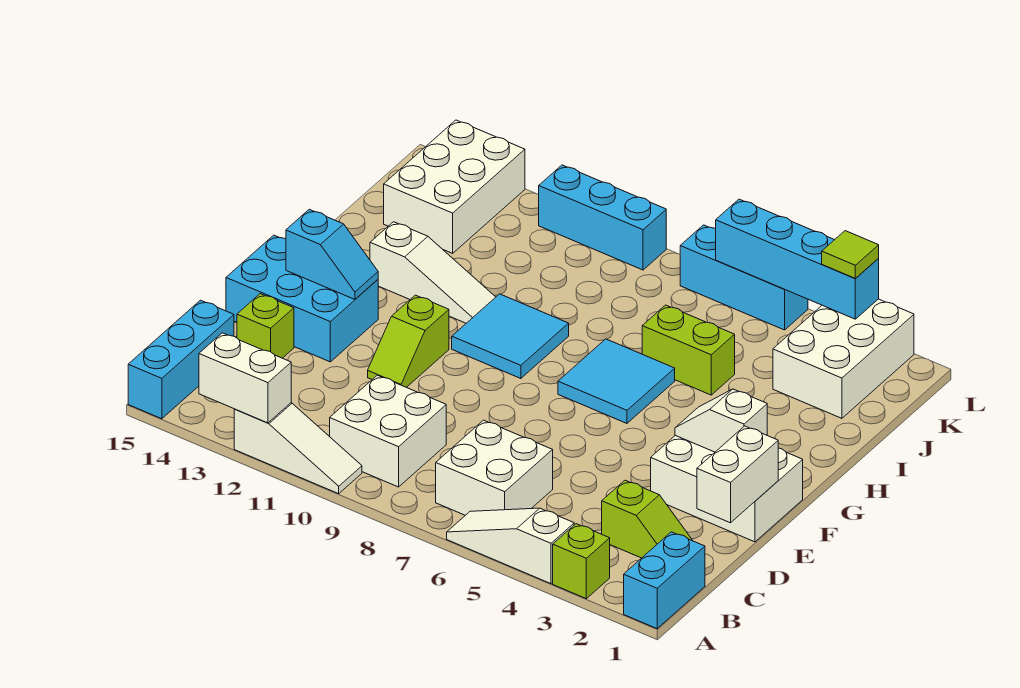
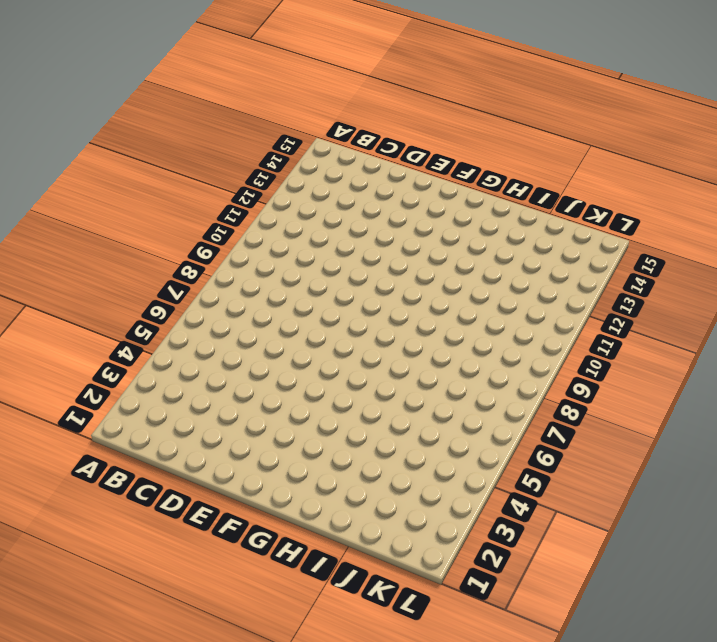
none -> cyan brick A1:B1 level 1
none -> lime brick A3 level 1
none -> white slope A4:A6 level 1 top 4

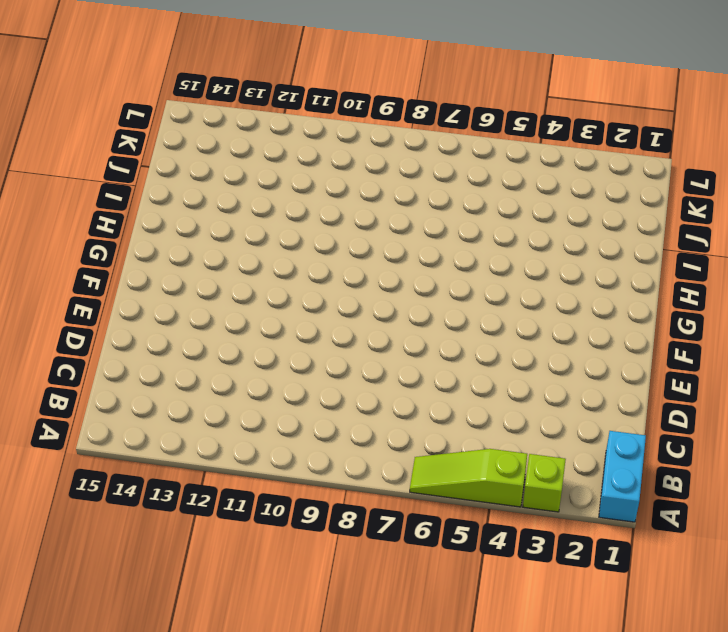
lime slope A4:A6 level 1 top 4 -> white slope A4:A6 level 1 top 4
none -> white slope A10:A12 level 1 top 12
none -> cyan brick A15:C15 level 1
none -> white brick B6:C7 level 1

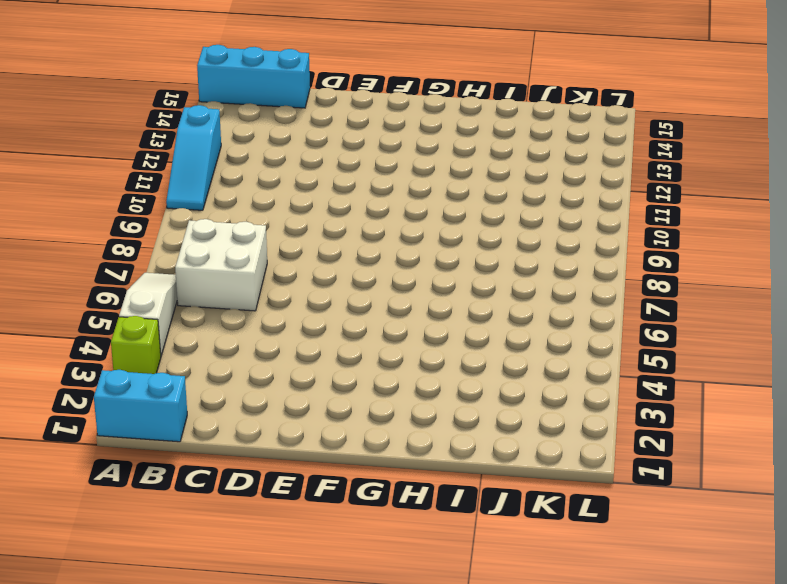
cyan slope A10:A12 level 1 top 12 -> white slope A10:A12 level 1 top 12
none -> white brick B9:C10 level 1
none -> lime slope C2:C3 level 1 top 3
none -> lime brick D14 level 1

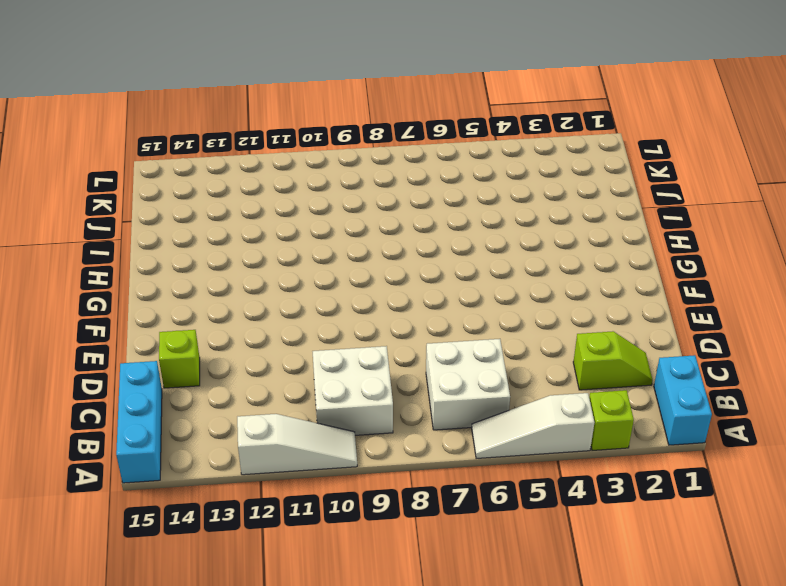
none -> white brick E1:F3 level 1
none -> lime slope E11:F11 level 1 top F
none -> cyan brick E13:F15 level 1

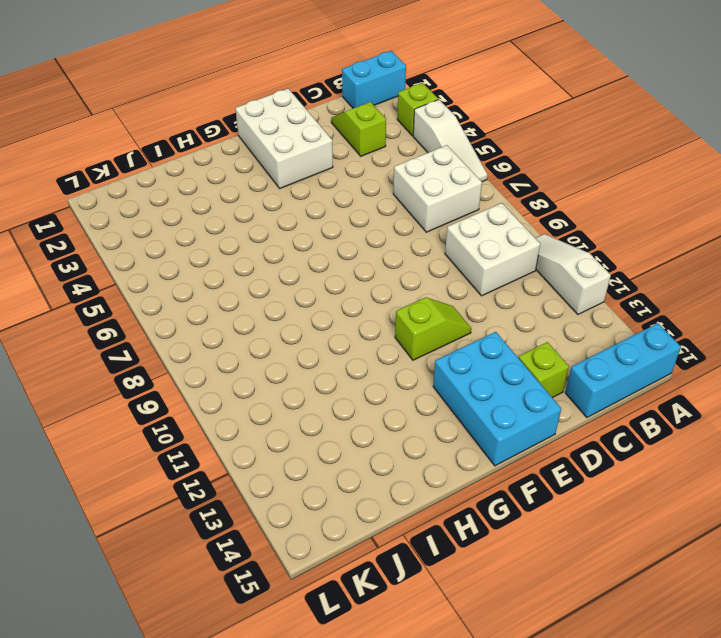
none -> cyan tile G6:H7 level 1
none -> cyan tile G9:H10 level 1
none -> white slope H11:H13 level 1 top 13

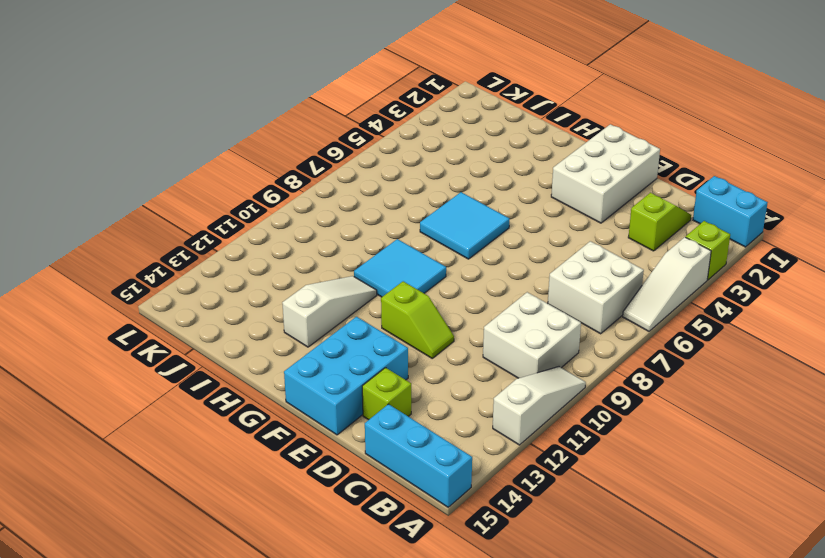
none -> lime brick I5:I6 level 1
none -> white brick J2:L3 level 1
none -> white brick J13:L14 level 1

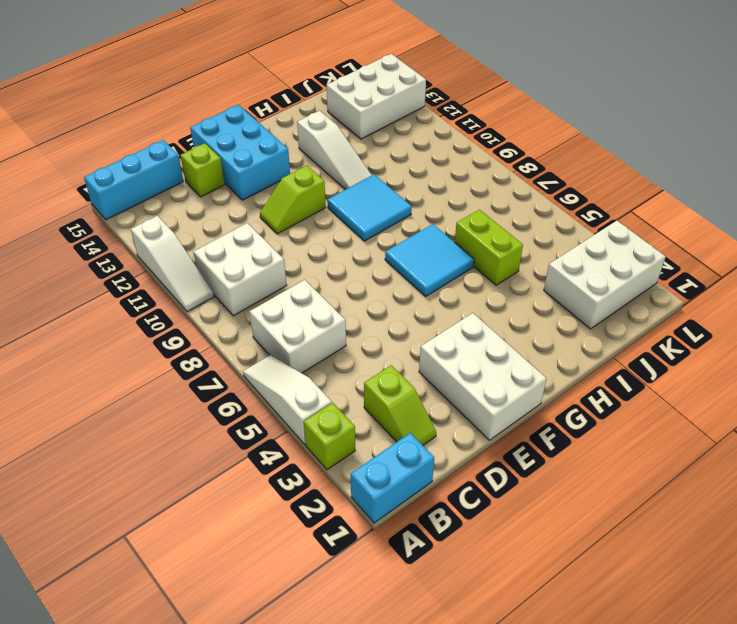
none -> cyan brick L5:L7 level 1
none -> cyan brick L9:L11 level 1
none -> white brick A12:A13 level 2

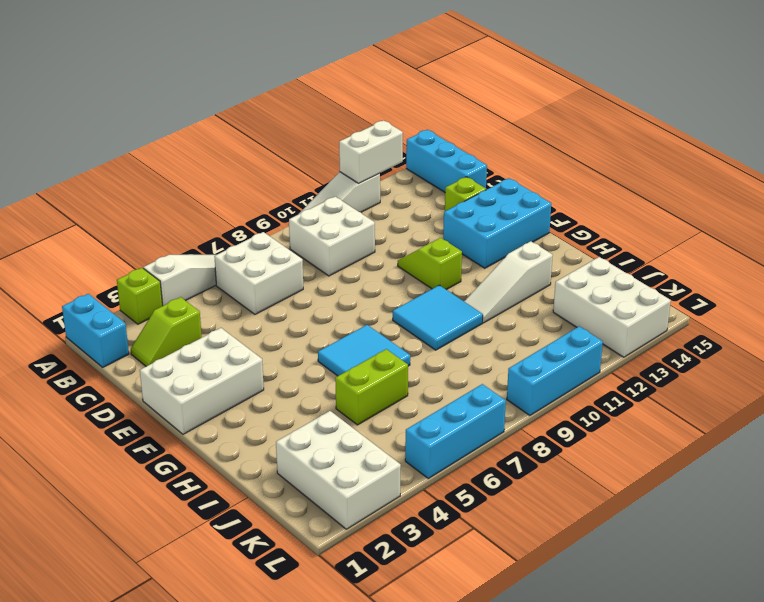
none -> white brick D1:E1 level 2
none -> white slope F2:F3 level 2 top 2
none -> cyan slope F13:F14 level 2 top 14

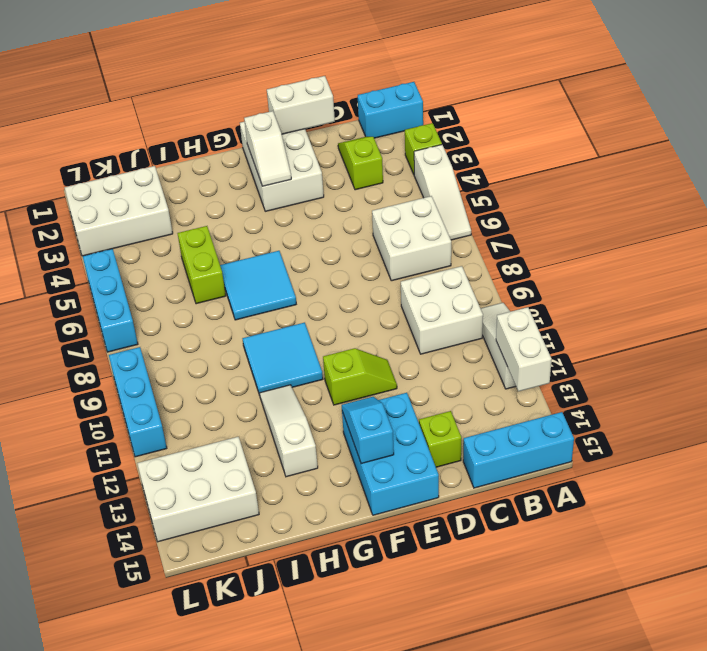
none -> cyan brick L3:L6 level 2
none -> lime tile L3 level 3

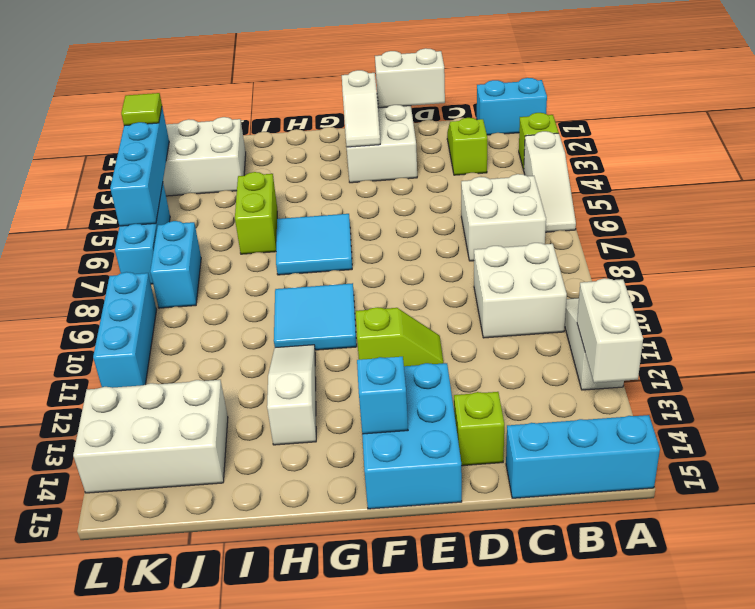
cyan brick K7:K8 level 1 -> none

